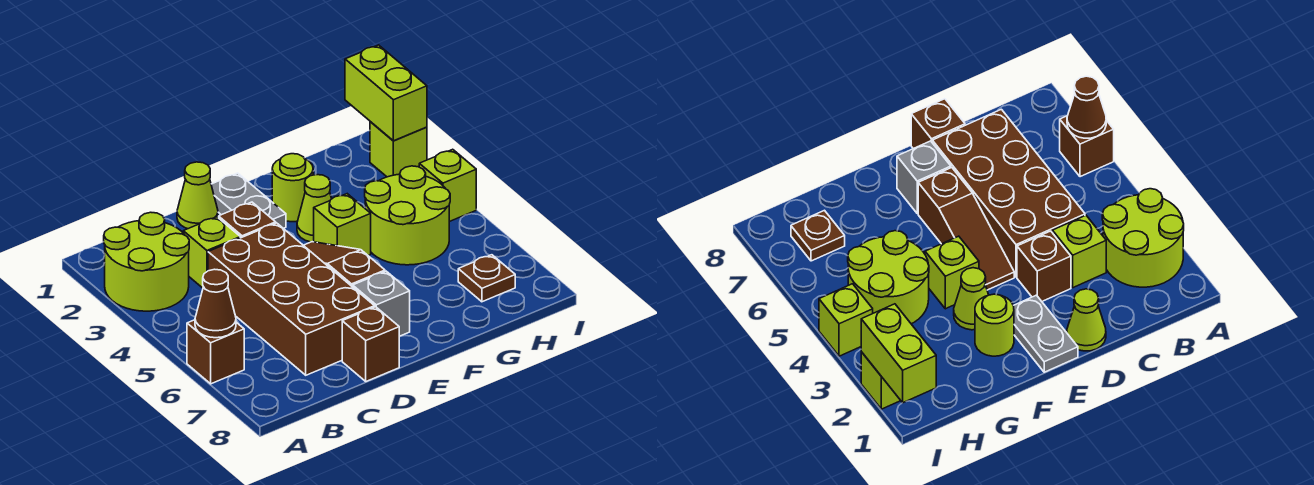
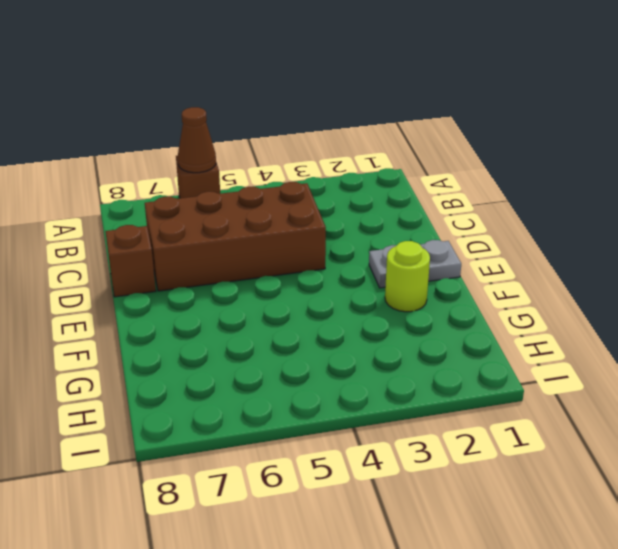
none -> lime round brick A2:B3 level 1
none -> lime brick C3 level 1
none -> lime cone D1 level 1

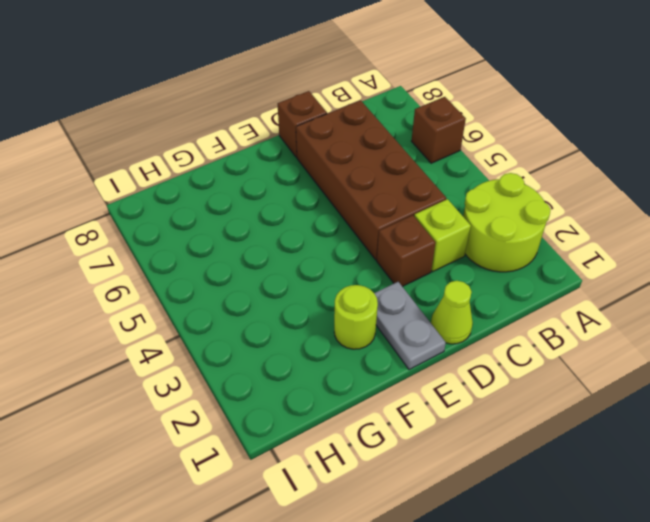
none -> brown slope E4:E6 level 1 top 6
none -> grey brick E7 level 1
none -> lime cone F3 level 1

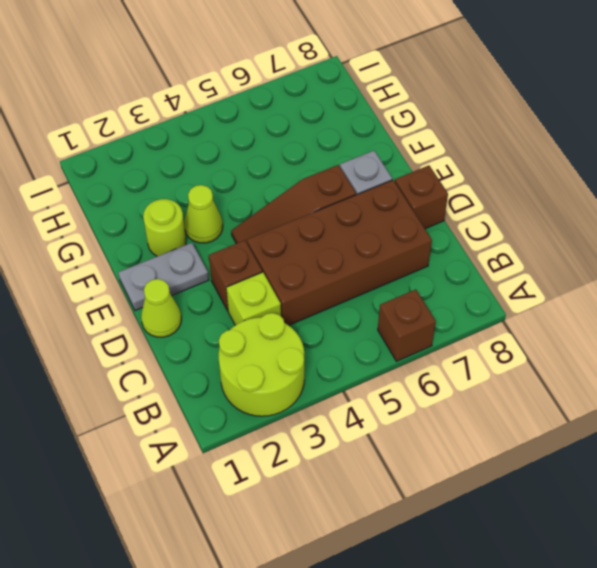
none -> lime brick F4 level 1
none -> lime round brick G4:H5 level 1
none -> brown plate H7 level 1

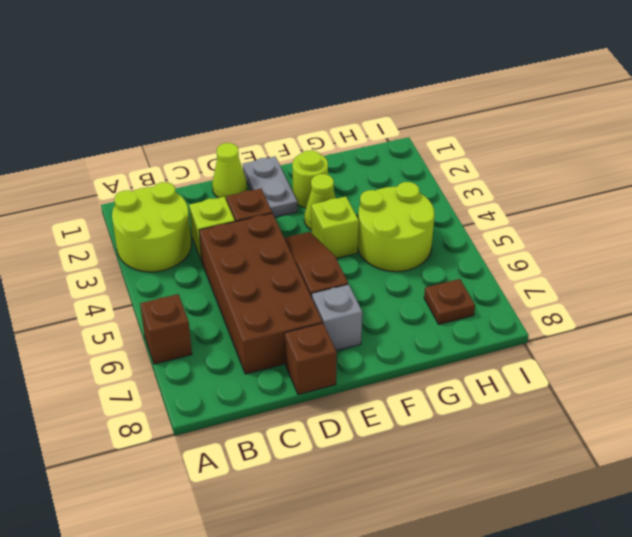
none -> lime brick I2 level 1
none -> lime brick I4 level 1
none -> brown cone A6 level 2

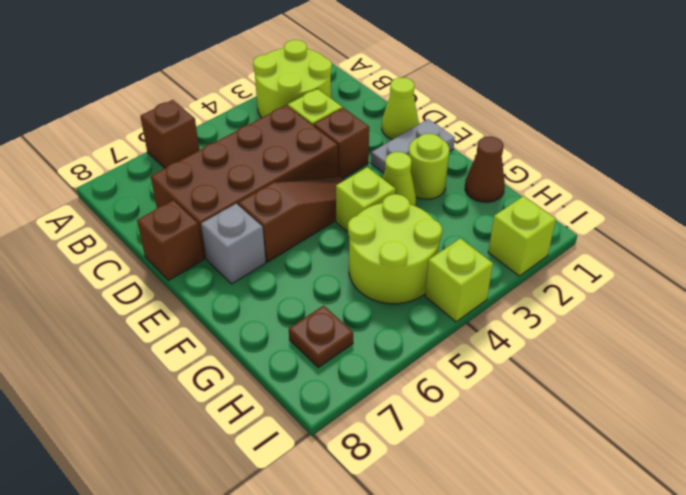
brown cone G1 level 1 -> brown cone A6 level 2
none -> lime brick I1:I2 level 2

